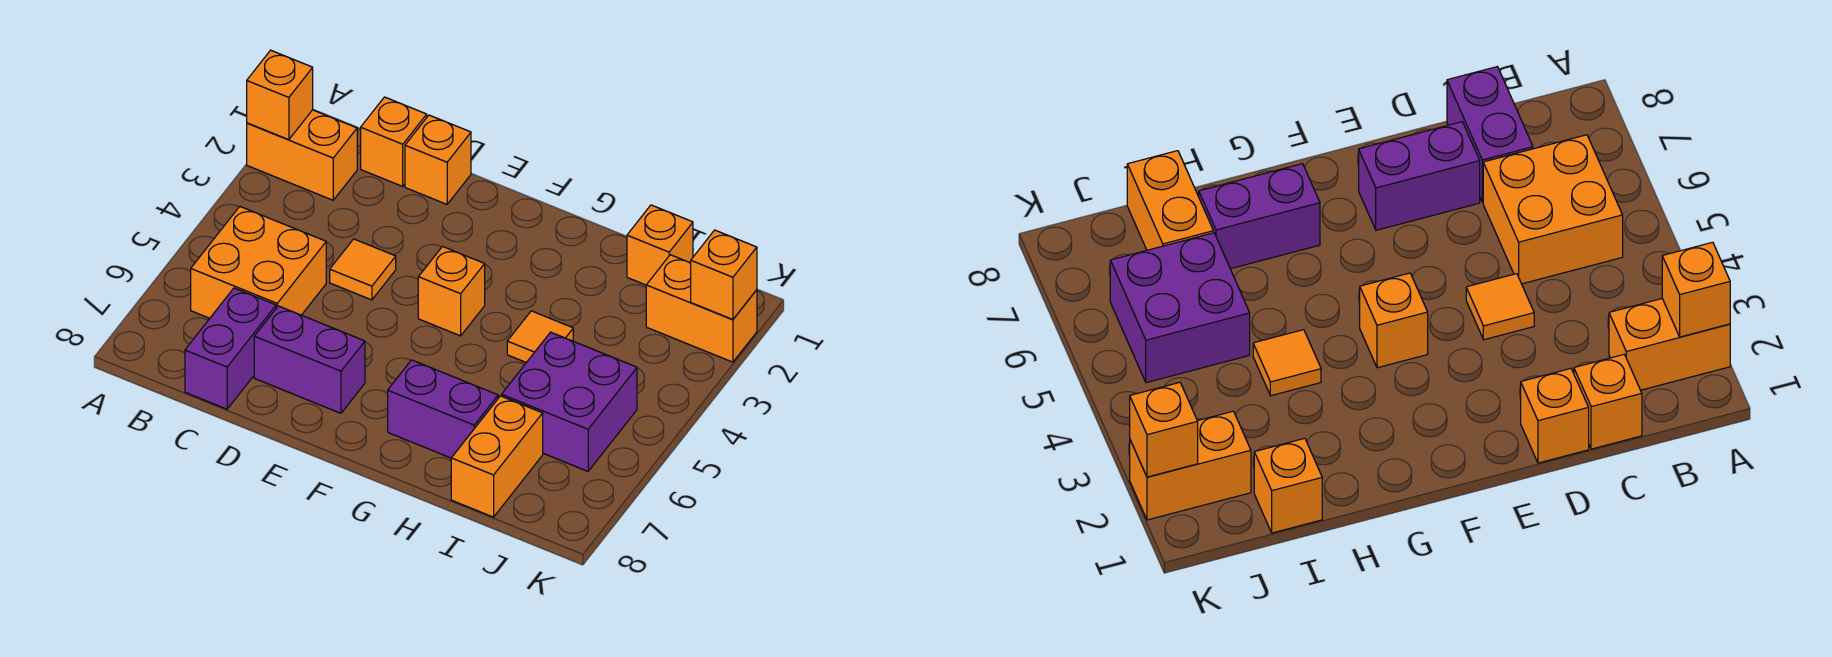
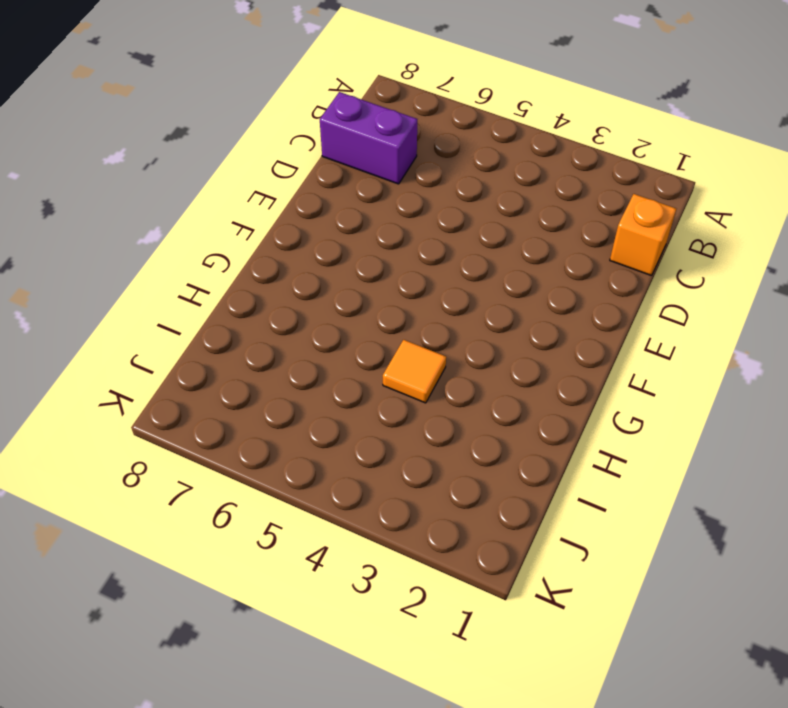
none -> orange brick A2:B2 level 1
none -> orange brick B5:C6 level 1
none -> orange brick D1 level 1

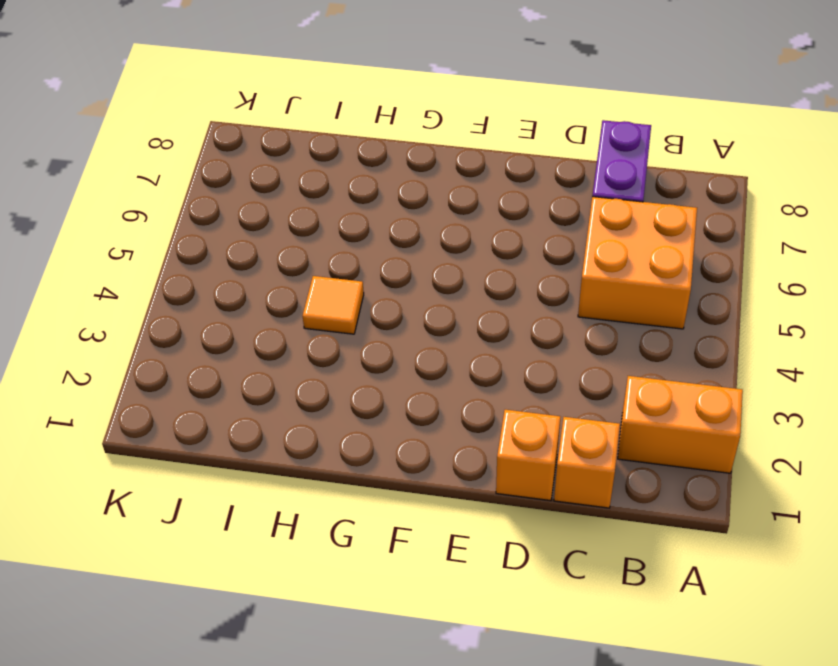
none -> orange tile D4 level 1
none -> purple brick D7:E7 level 1
none -> orange brick F4 level 1

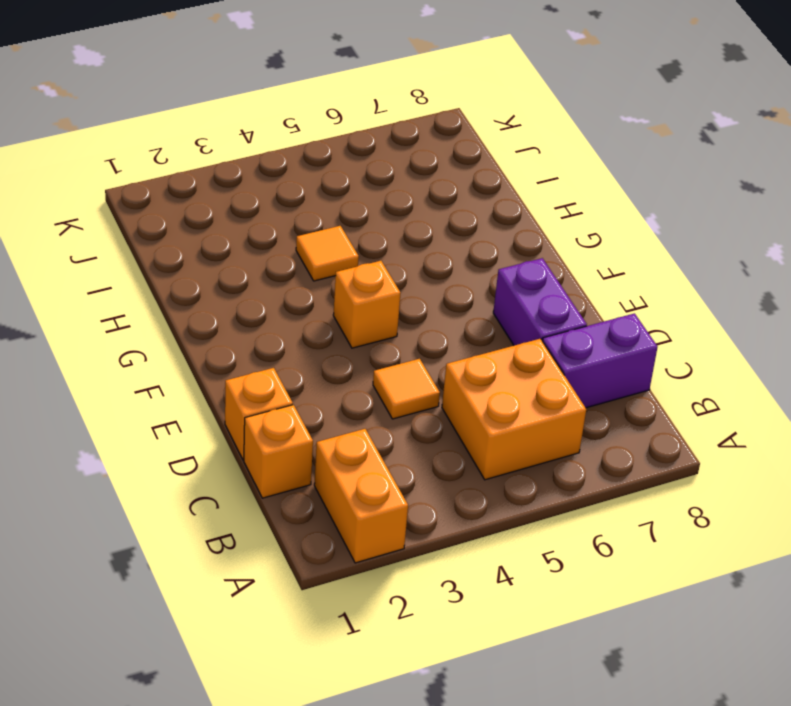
none -> purple brick G7:H7 level 1
none -> orange brick I1 level 1
none -> purple brick I5:J6 level 1

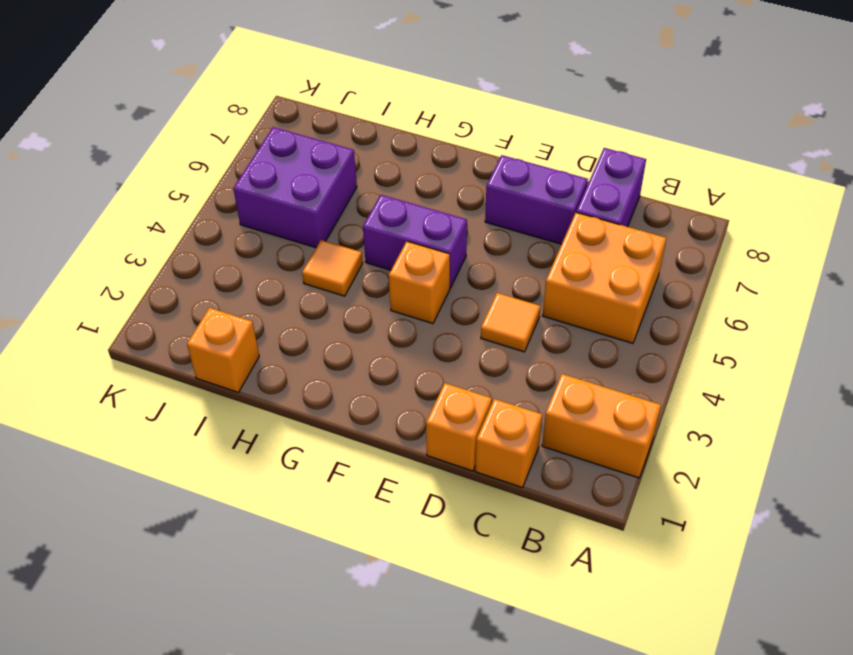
purple brick F5:G5 level 1 -> purple brick G7:H7 level 1
none -> orange brick I7:I8 level 1
none -> orange brick J2:K2 level 1
none -> orange brick A2 level 2

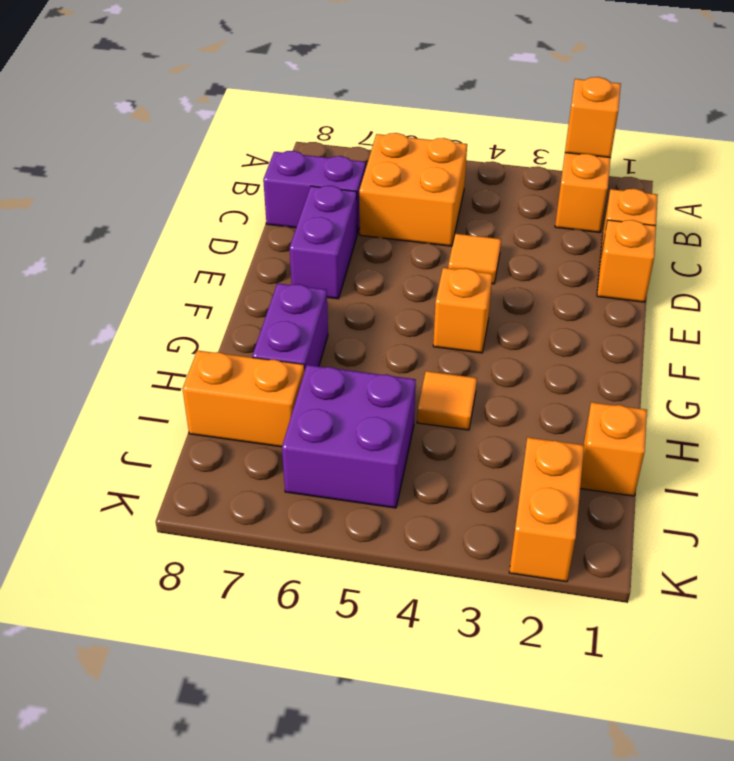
none -> orange brick K2 level 2

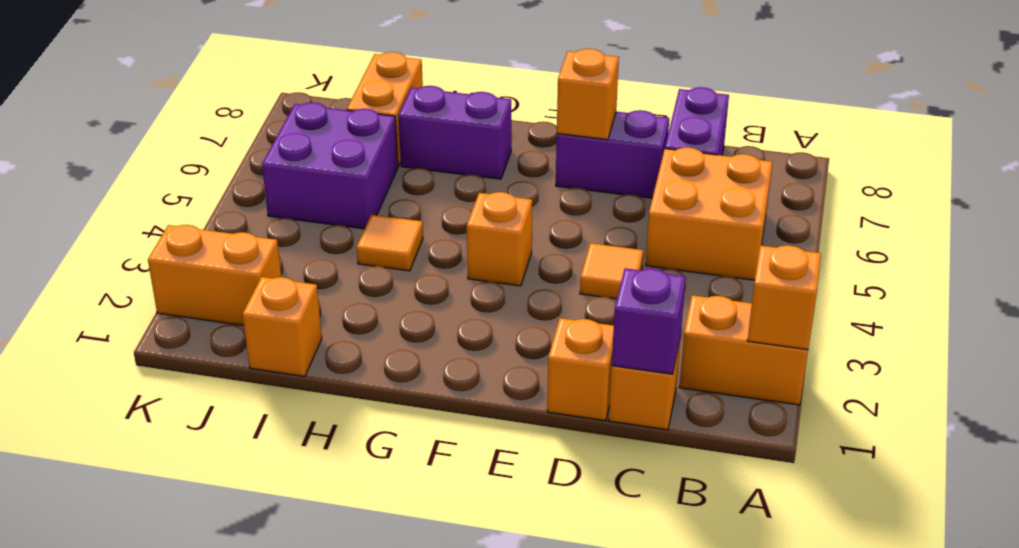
purple brick C1 level 2 -> none
orange brick E7 level 2 -> orange brick K2 level 2

